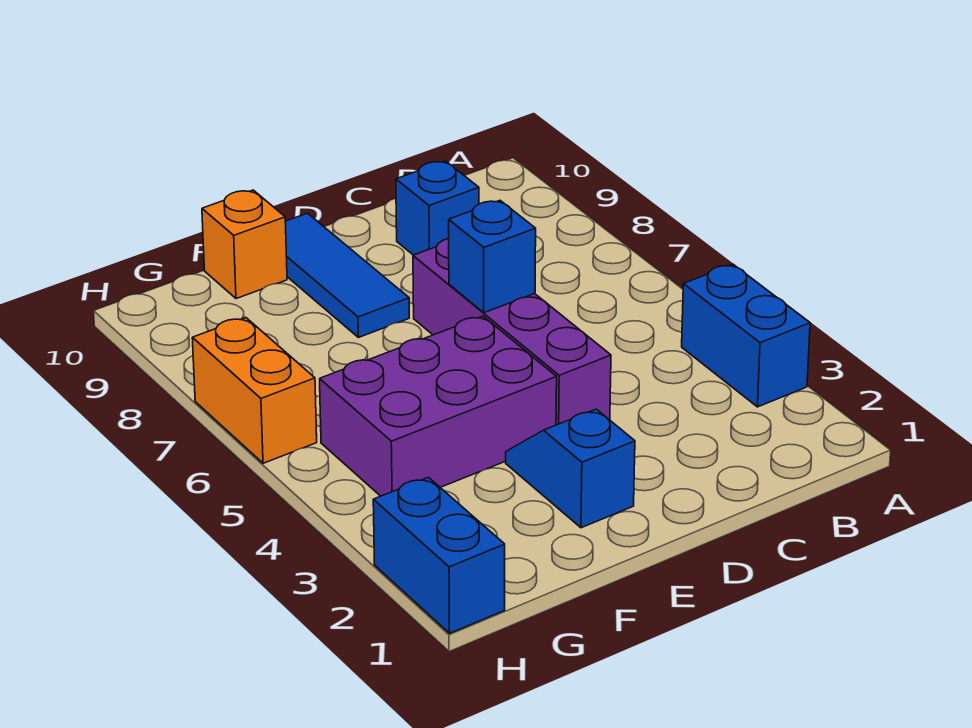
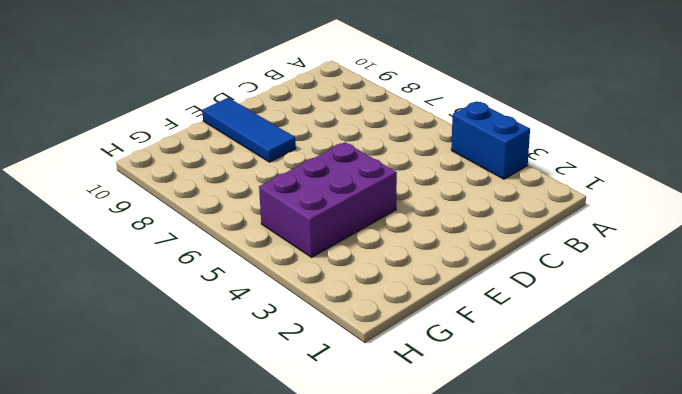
none -> blue brick C9 level 1
none -> purple brick D4:D7 level 1

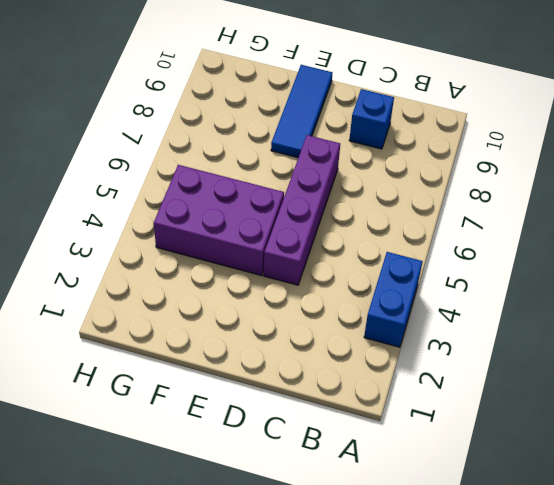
none -> blue slope E2:E3 level 1 top 2
none -> orange brick F10 level 1

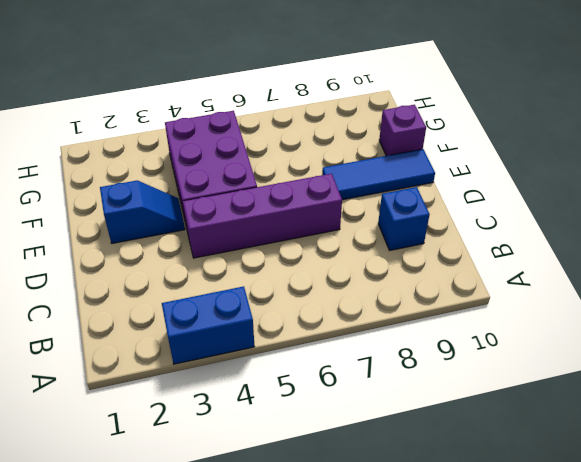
purple brick F10 level 1 -> orange brick F10 level 1
none -> blue brick H1:H2 level 1
none -> orange brick H6:H7 level 1

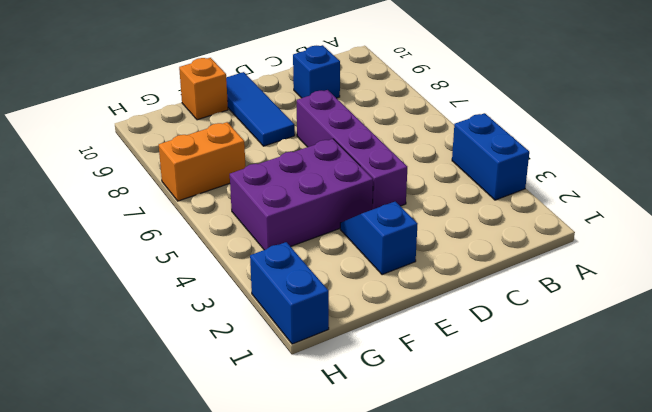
orange brick G7:H7 level 1 -> orange brick H6:H7 level 1
none -> blue brick D6 level 2

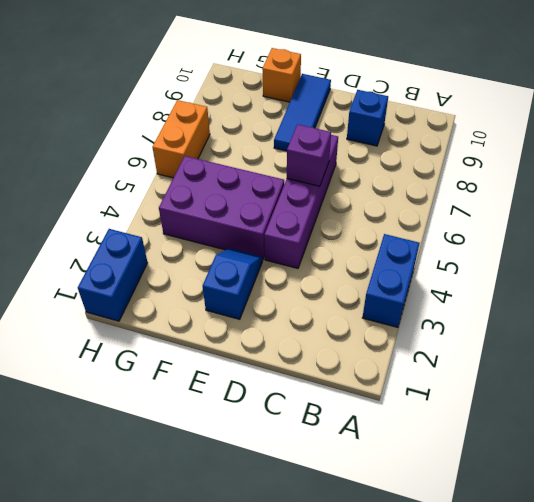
purple brick D6 level 2 -> blue brick D6 level 2

